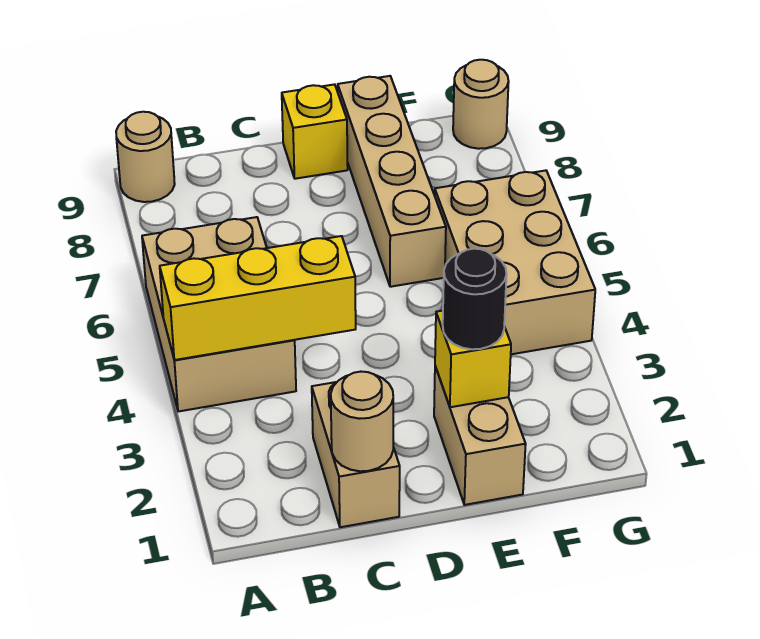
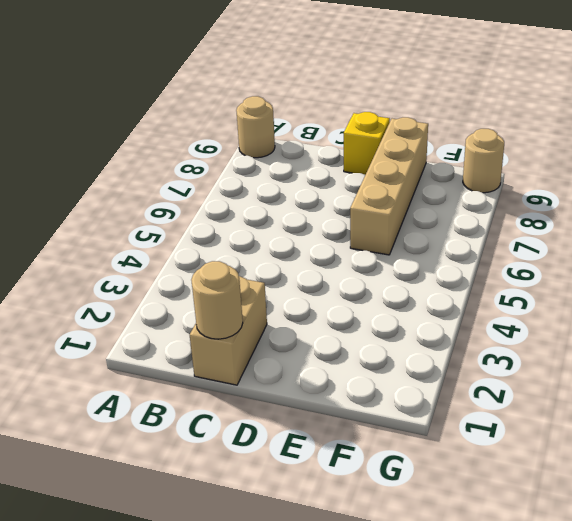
none -> tan brick A4:B6 level 1
none -> tan brick E1:E2 level 1
none -> tan brick F4:G6 level 1

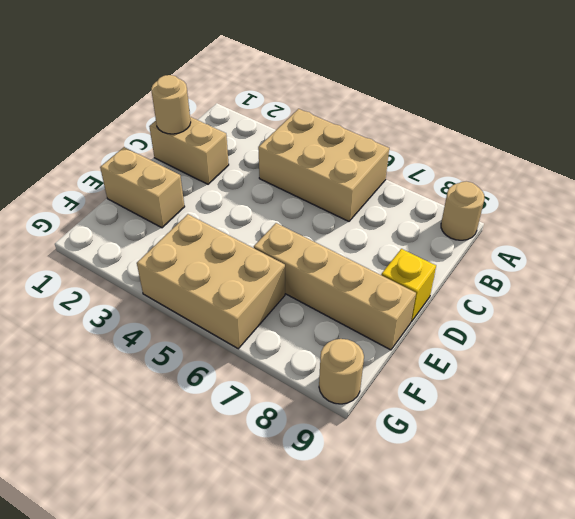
none -> yellow brick A4:C4 level 2
none -> yellow brick E2 level 2
none -> black round brick E2 level 3

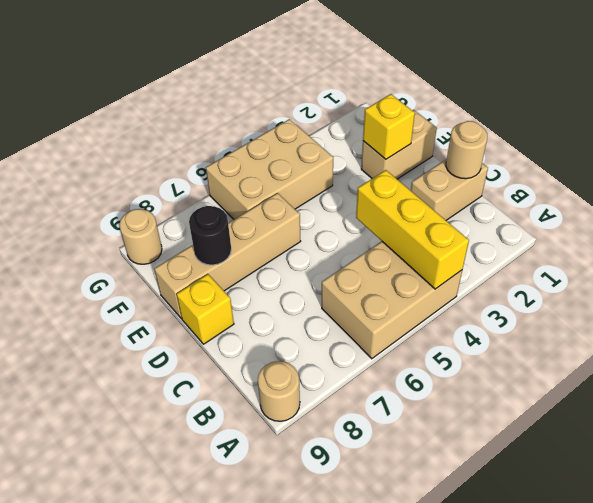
black round brick E8 level 2 -> black round brick E2 level 3

